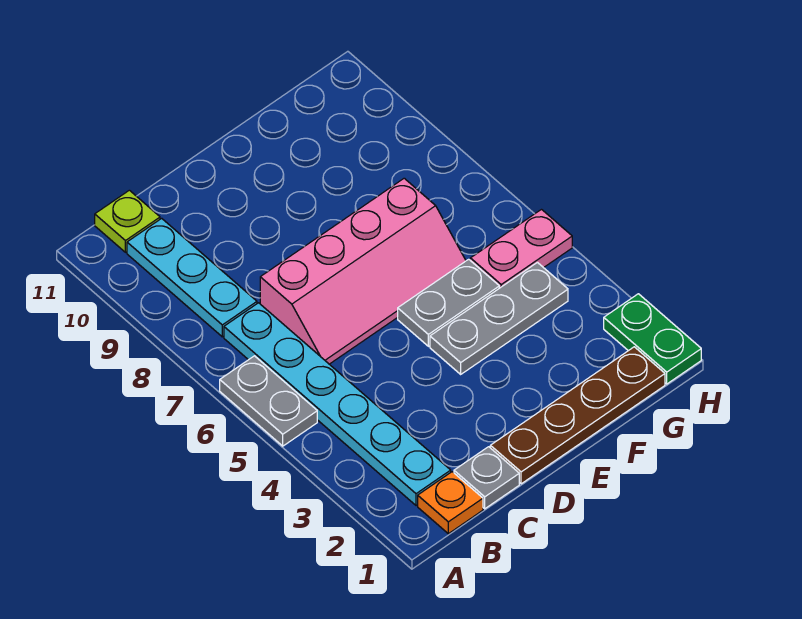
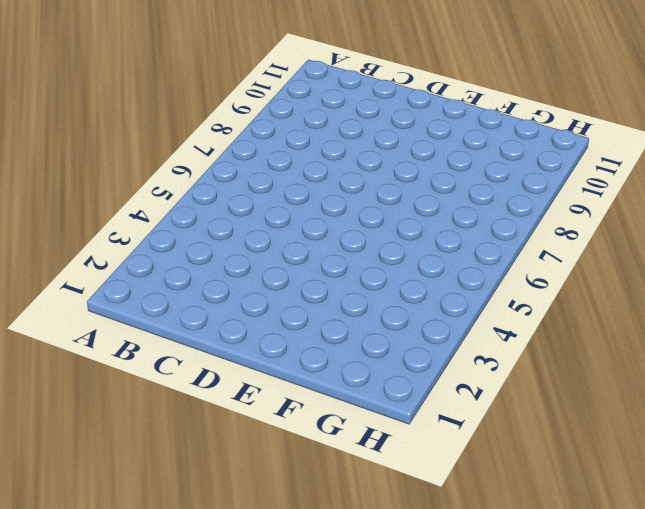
none -> grey plate A5:A6 level 1
none -> orange plate B1 level 1
none -> cyan plate B2:B7 level 1

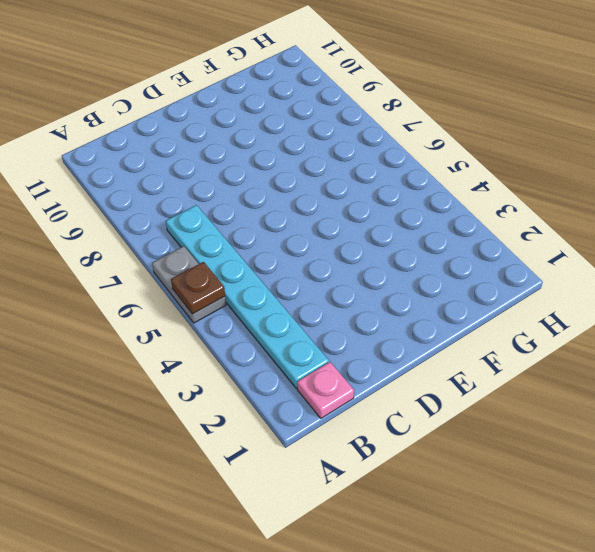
brown plate A5 level 2 -> none
pink plate B1 level 1 -> orange plate B1 level 1
none -> cyan plate B8:B10 level 1
none -> lime plate B11 level 1
none -> grey plate C1 level 1

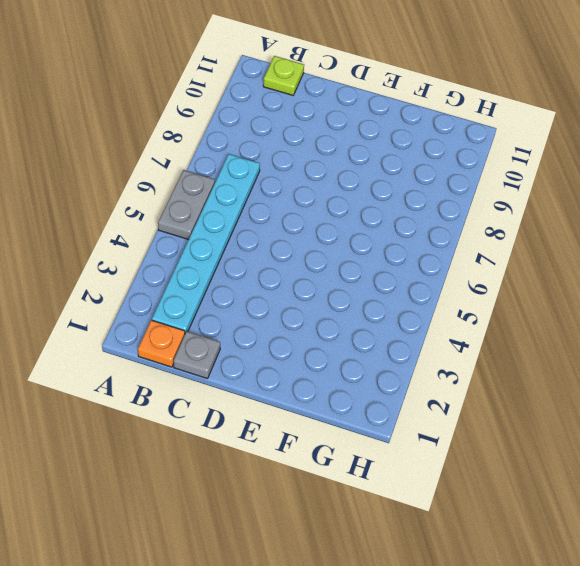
none -> cyan plate B8:B10 level 1
none -> pink slope C6:F7 level 1 top 7
none -> brown plate D1:G1 level 1

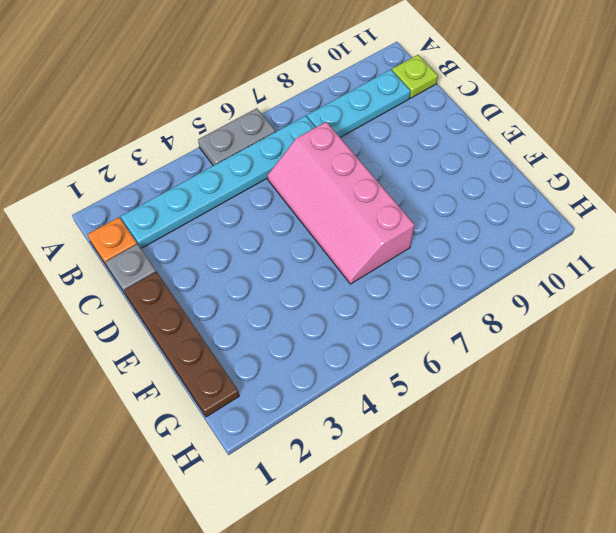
none -> grey plate E4:G4 level 1
none -> grey plate E5:F5 level 1
none -> pink plate G5:H5 level 1

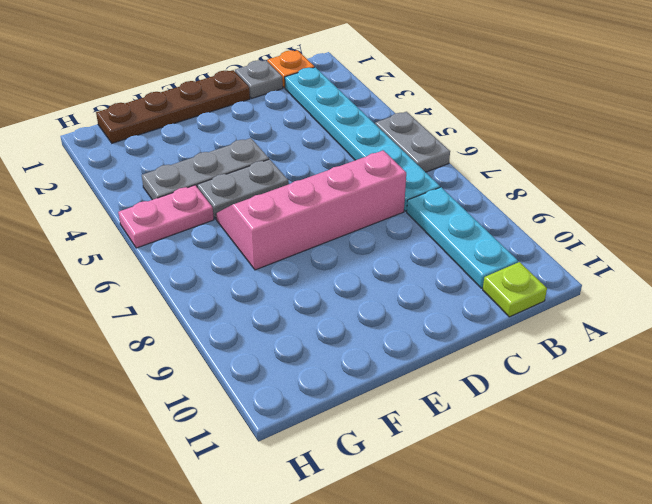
none -> green plate H1:H2 level 1

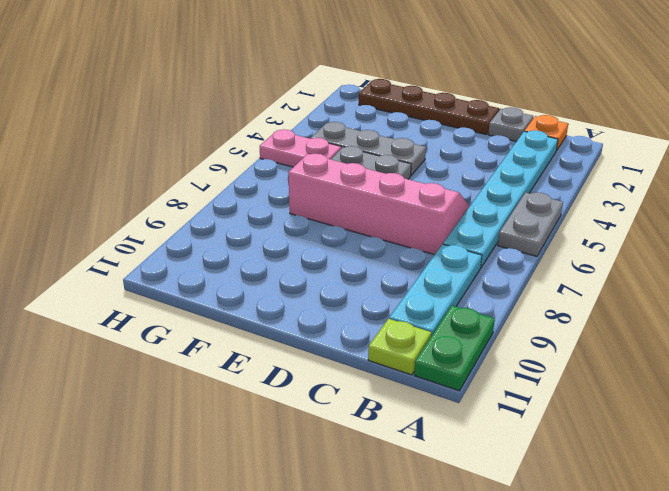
green plate A10:A11 level 1 -> green plate H1:H2 level 1

